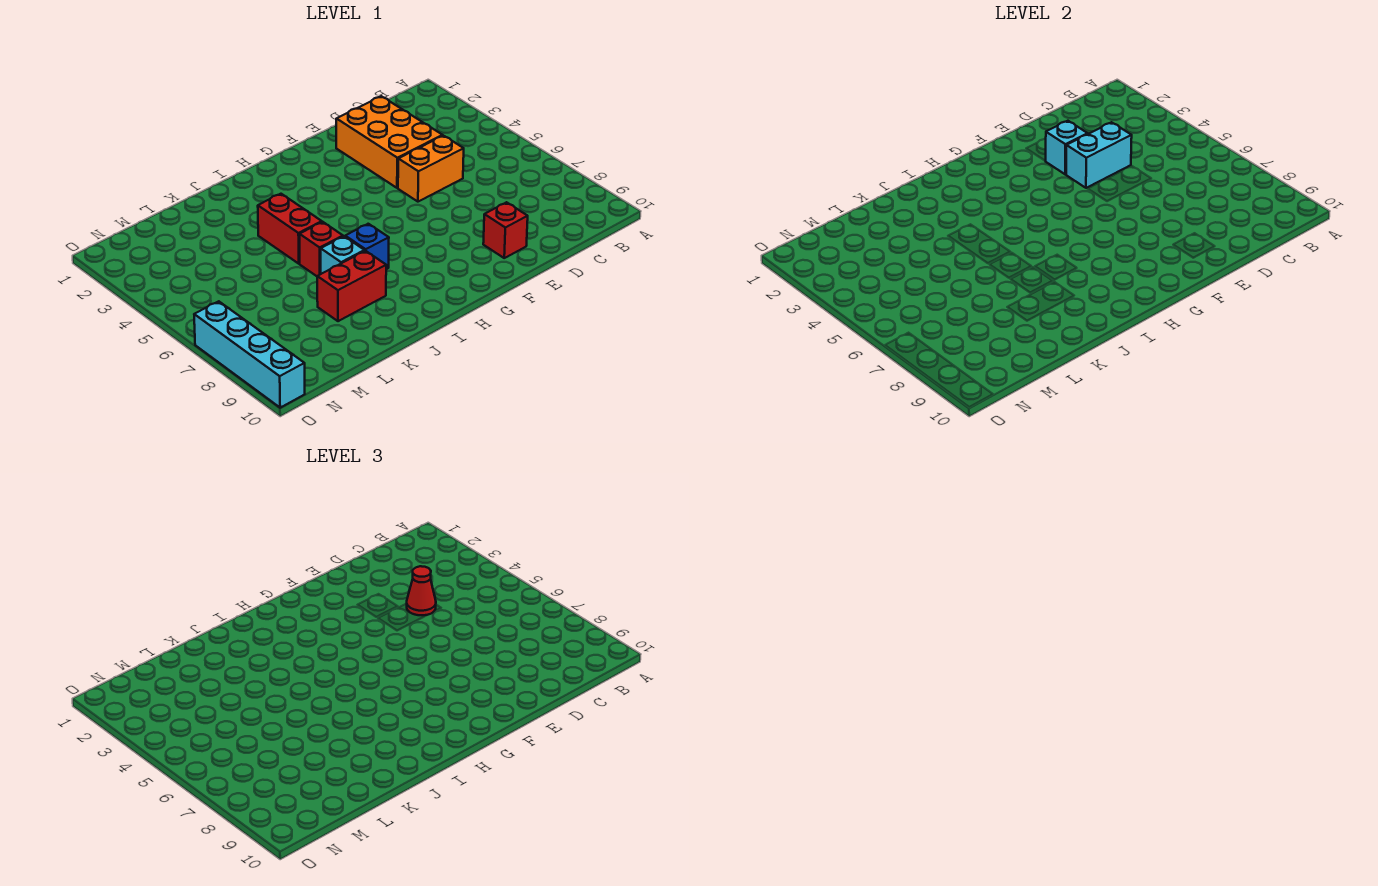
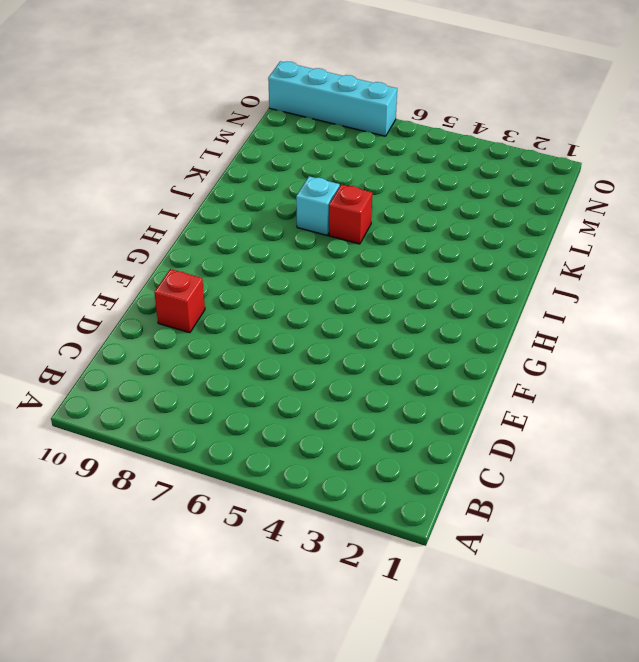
none -> orange brick D2:E4 level 1
none -> orange brick D5:E5 level 1
none -> blue brick I7 level 1

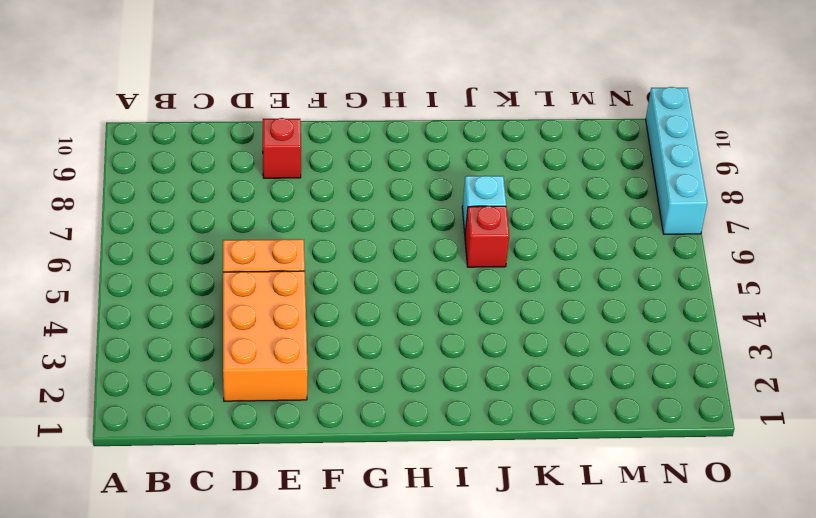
none -> blue brick I7 level 1
none -> red brick J4:J5 level 1
none -> red brick J8:K8 level 1

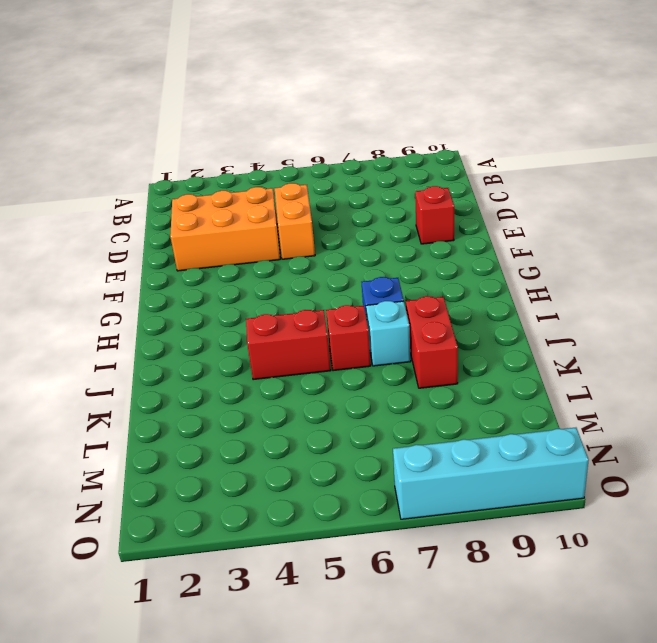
none -> cyan brick D4:E4 level 2
none -> cyan brick E3 level 2
none -> red cone D4 level 3

